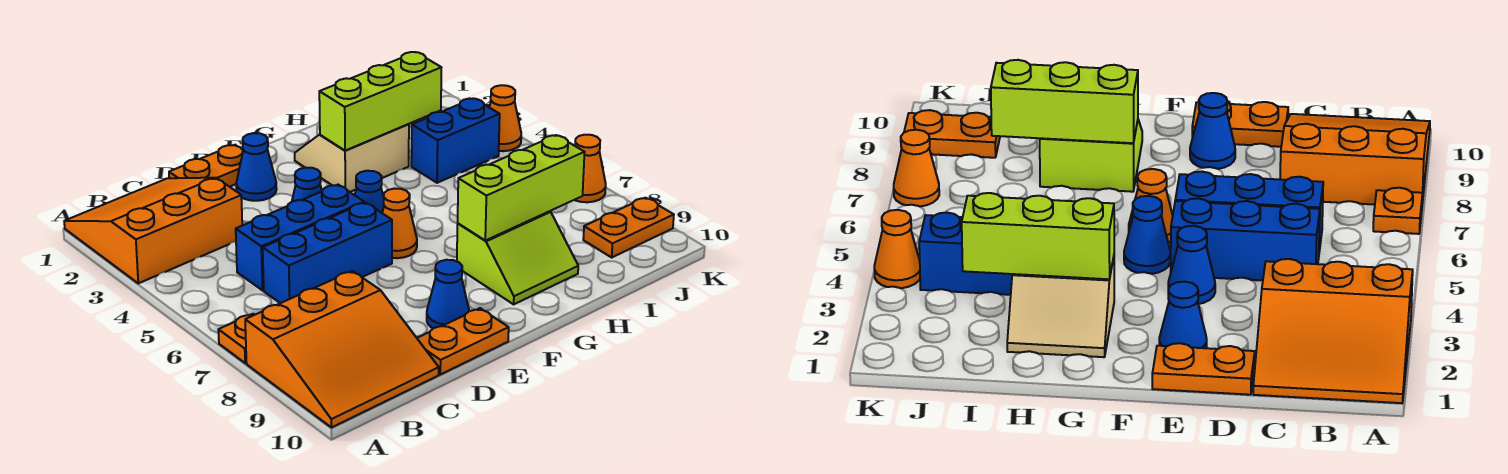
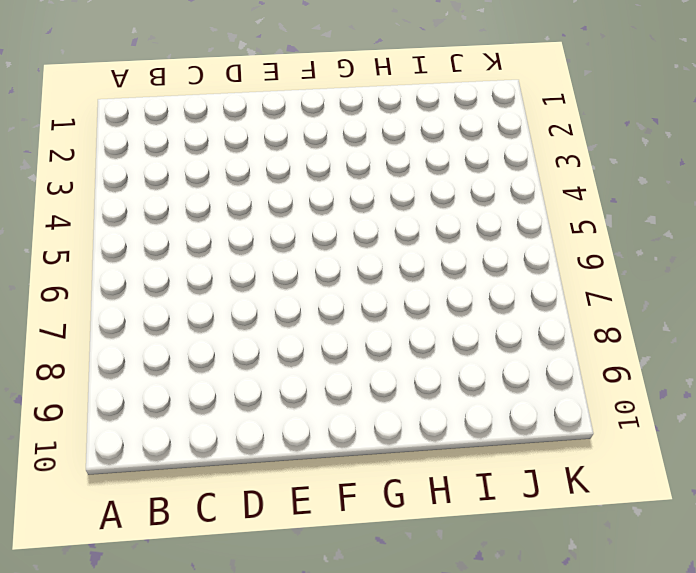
none -> orange slope A1:C3 level 1 top 3
none -> orange plate A7 level 1
none -> orange slope A8:C10 level 1 top 8

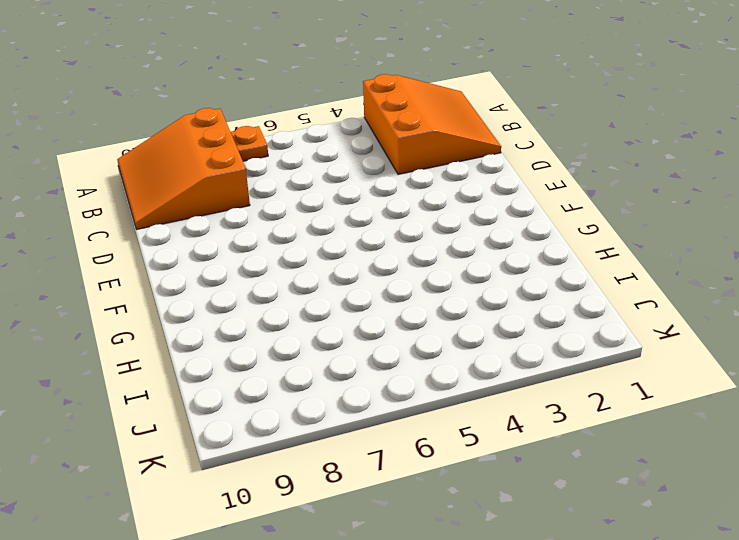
none -> blue brick C5:E5 level 1
none -> blue brick C6:E6 level 1
none -> orange plate D1:E1 level 1

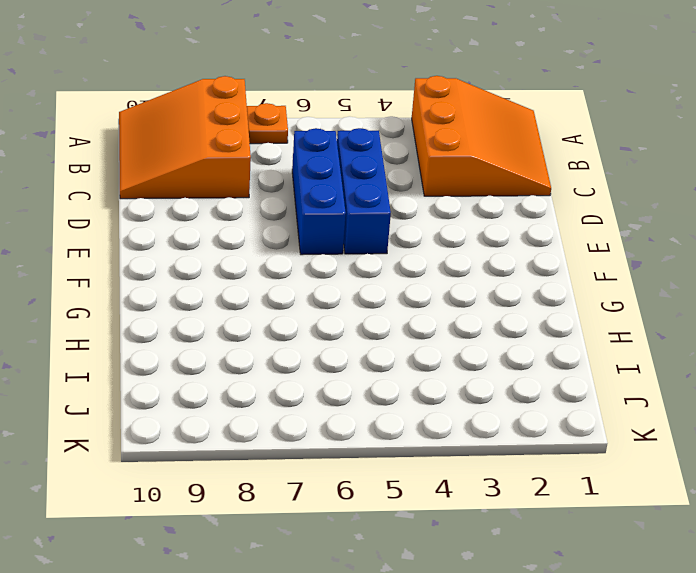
none -> orange plate D1:E1 level 1
none -> orange plate D10:E10 level 1
none -> blue cone E2 level 1

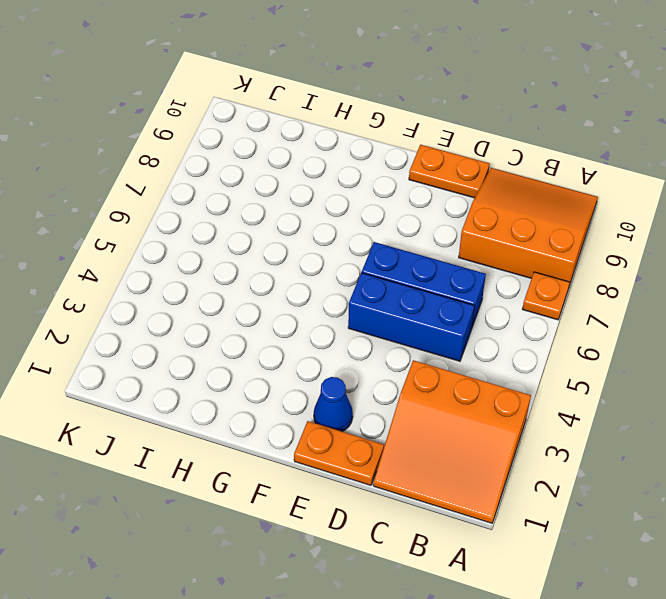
none -> blue cone E4 level 1
none -> blue cone E9 level 1
none -> blue cone F5 level 1

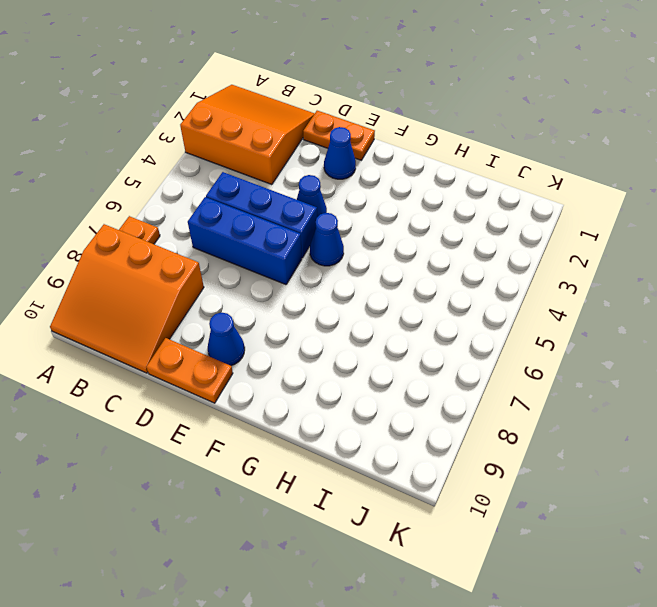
none -> orange cone F6 level 1
none -> tan slope G2:H3 level 1 top 3
none -> lime slope G8:H9 level 1 top 8

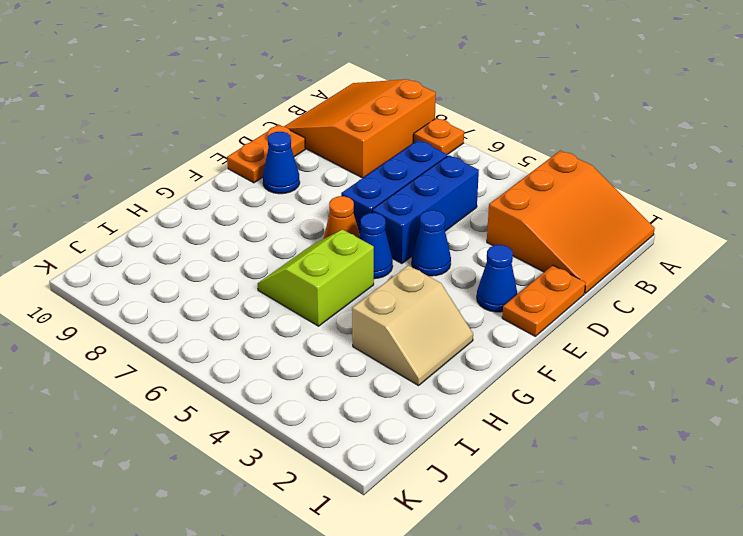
lime slope G5:H6 level 1 top 5 -> lime slope G8:H9 level 1 top 8
none -> blue brick I4:J4 level 1
none -> orange plate J9:K9 level 1
none -> orange cone K4 level 1

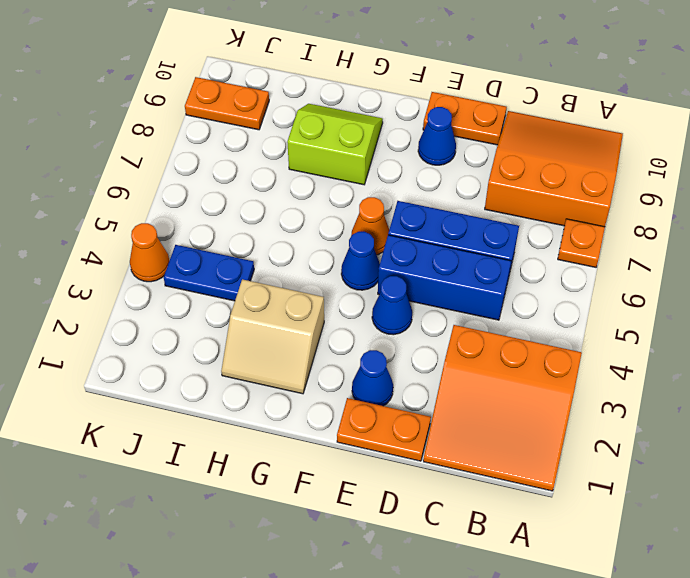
blue plate I4:J4 level 1 -> blue brick I4:J4 level 1
none -> orange cone K7 level 1
none -> lime brick G3:I3 level 2
none -> lime brick G8:I8 level 2

